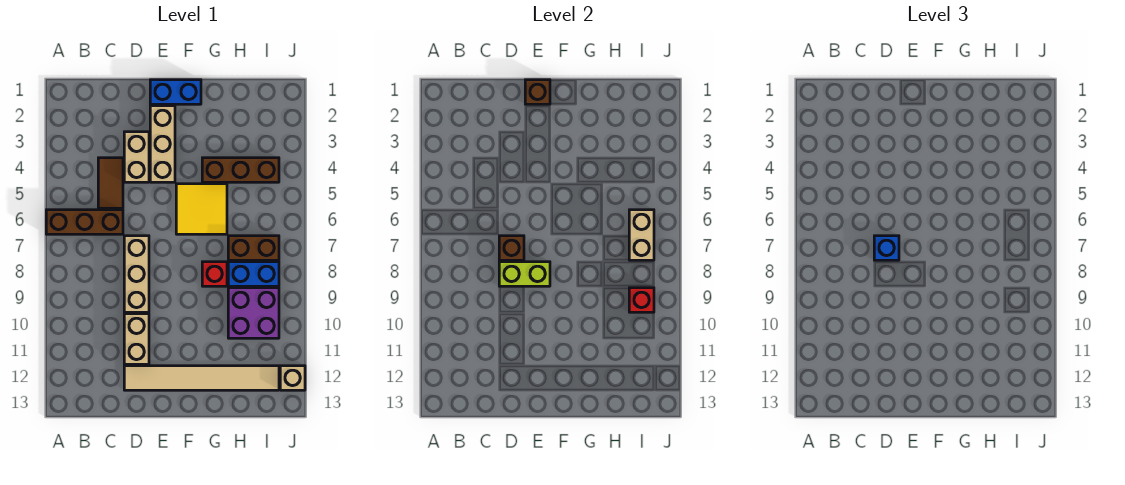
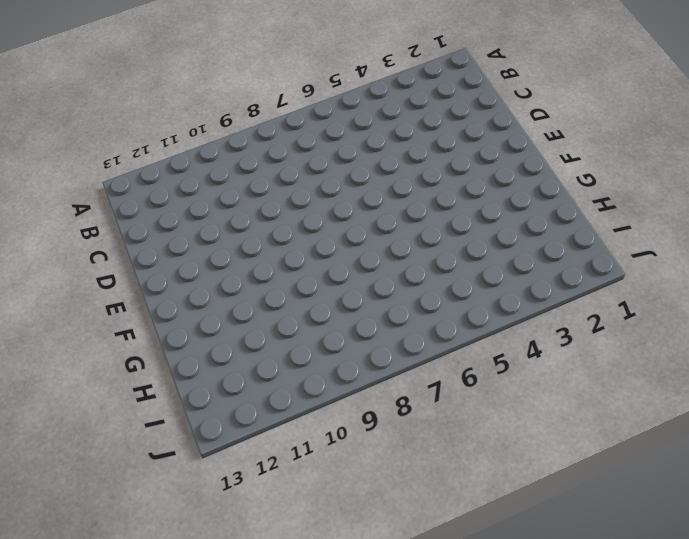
none -> brown brick A6:C6 level 1
none -> brown tile C4:C5 level 1
none -> tan brick D3:D4 level 1

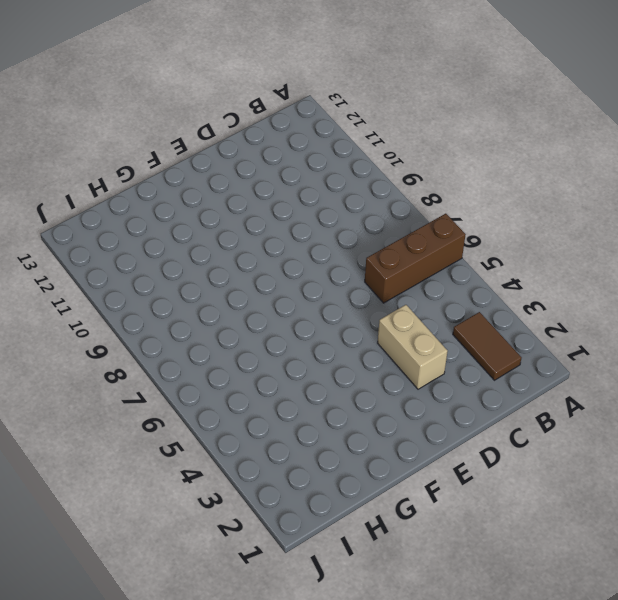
brown tile B2:B3 level 1 -> brown tile C4:C5 level 1
none -> tan brick D7:D9 level 1
none -> tan brick D10:D11 level 1
none -> tan tile D12:I12 level 1

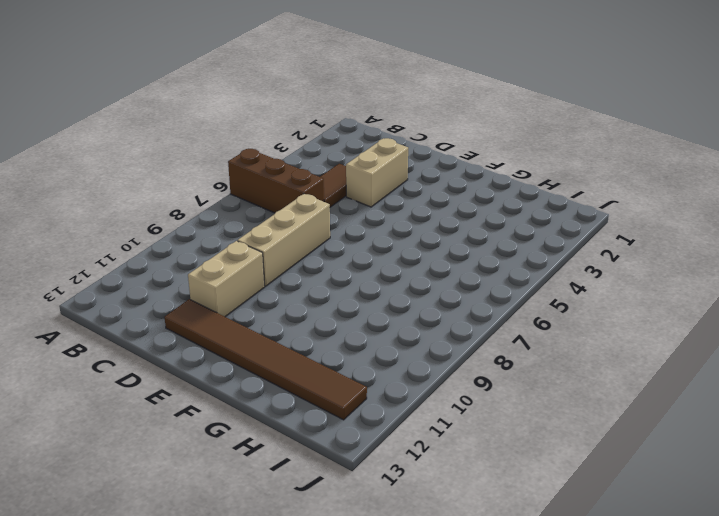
brown tile D12:I12 level 1 -> tan tile D12:I12 level 1
none -> blue brick E1:F1 level 1
none -> tan brick E2:E4 level 1
none -> yellow tile F5:G6 level 1

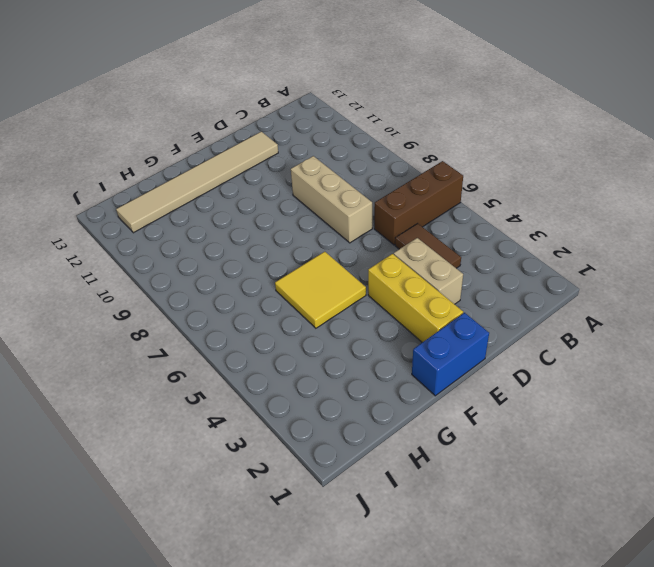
yellow brick E2:E4 level 1 -> tan brick E2:E4 level 1
none -> tan brick D10:D11 level 1
none -> brown brick G4:I4 level 1
none -> red brick G8 level 1

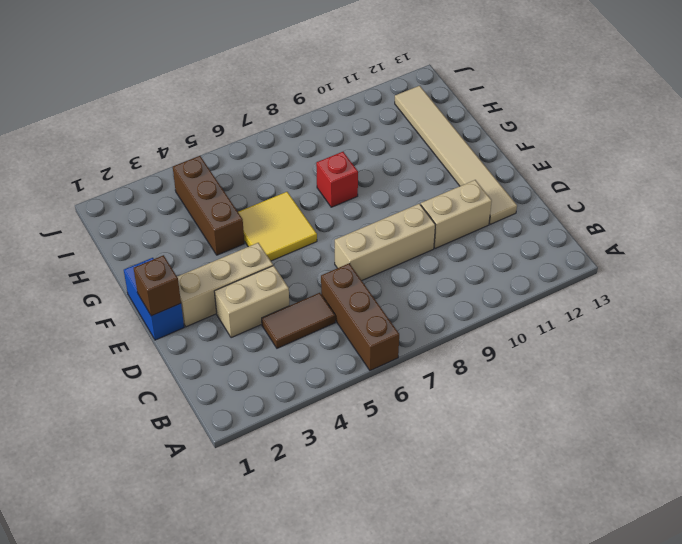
none -> brown brick H7:I7 level 1
none -> blue brick H8:I8 level 1
none -> purple brick H9:I10 level 1

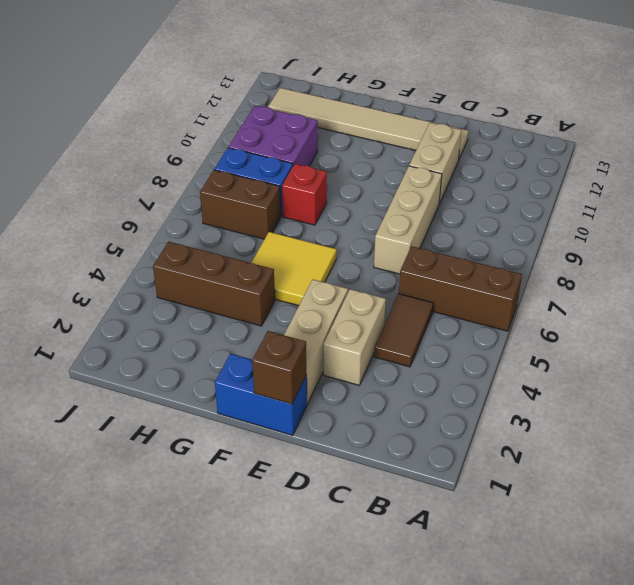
none -> tan brick J12 level 1
none -> brown brick D7 level 2
none -> lime brick D8:E8 level 2

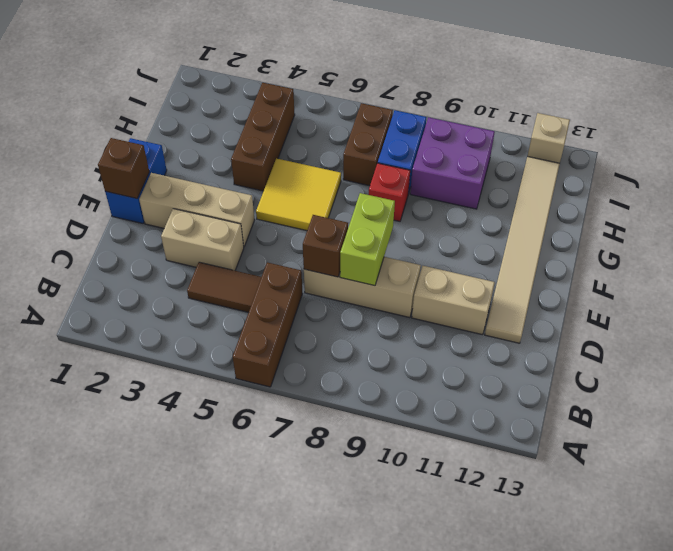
none -> tan brick I6:I7 level 2
none -> red brick I9 level 2
none -> blue brick D7 level 3

